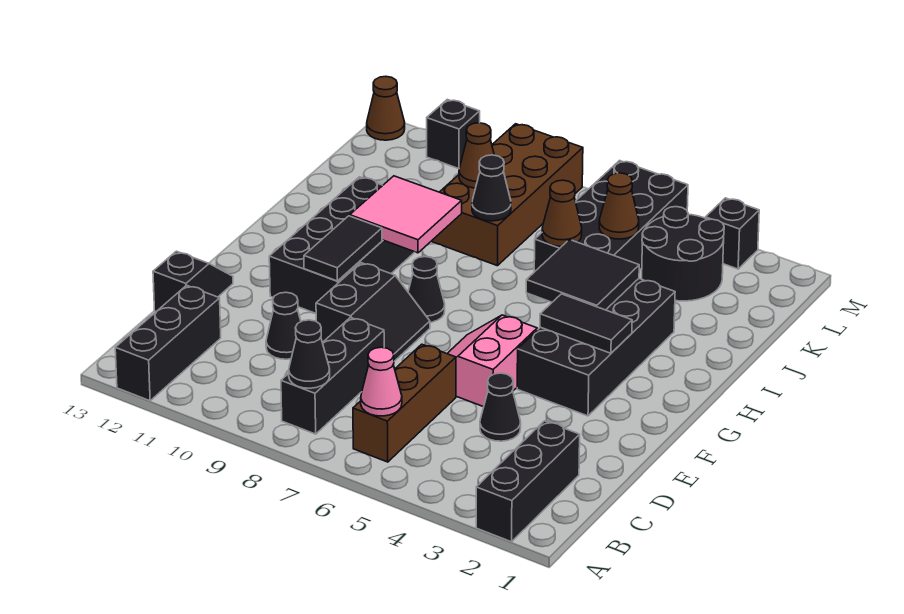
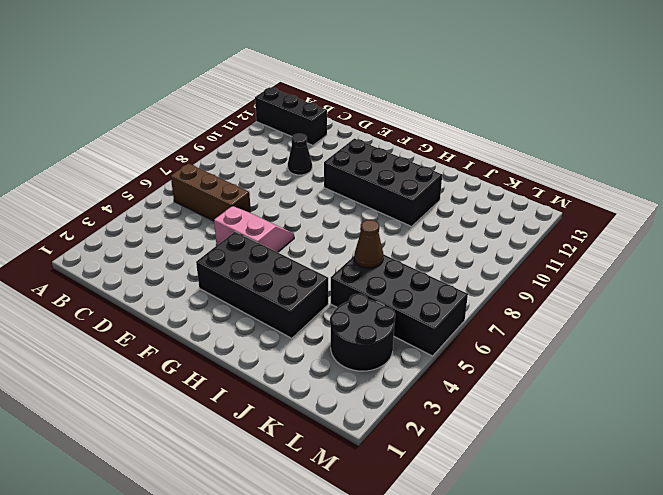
none -> black brick A2:C2 level 1
none -> black brick B8:D8 level 1
none -> black cone D4 level 1

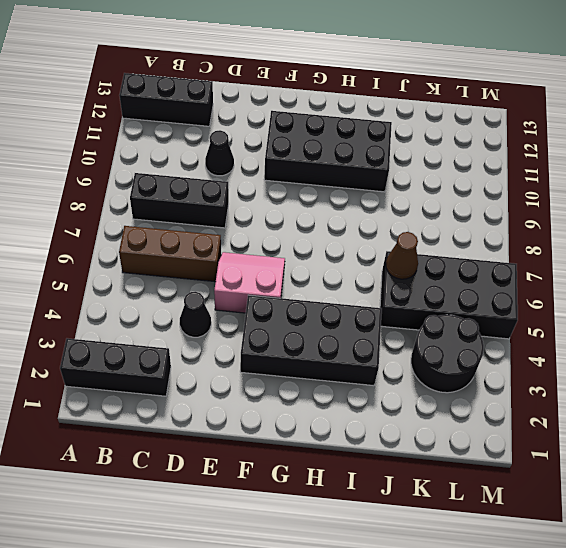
none -> black slope D13:E13 level 1 top D
none -> black slope E8:F9 level 1 top 9
none -> black cone G8 level 1

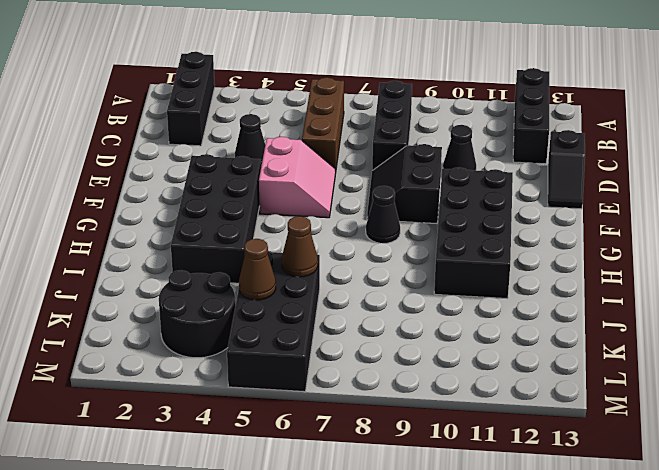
none -> brown brick J8:M9 level 1
none -> black brick M3 level 1
none -> black brick M11 level 1

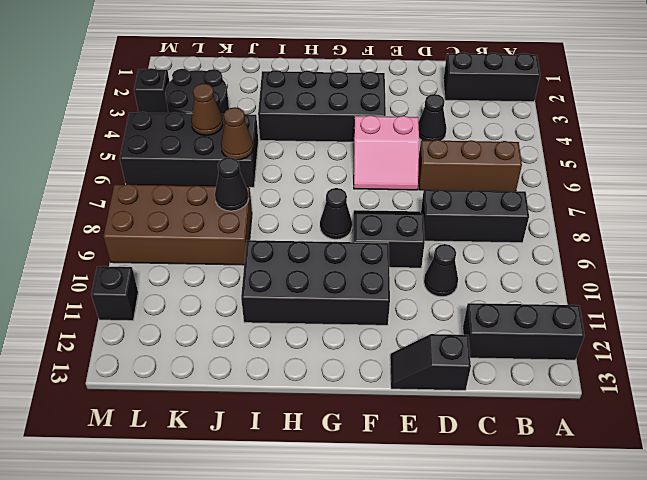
none -> brown cone M13 level 1
none -> pink cone B6 level 2
none -> black cone B8 level 2

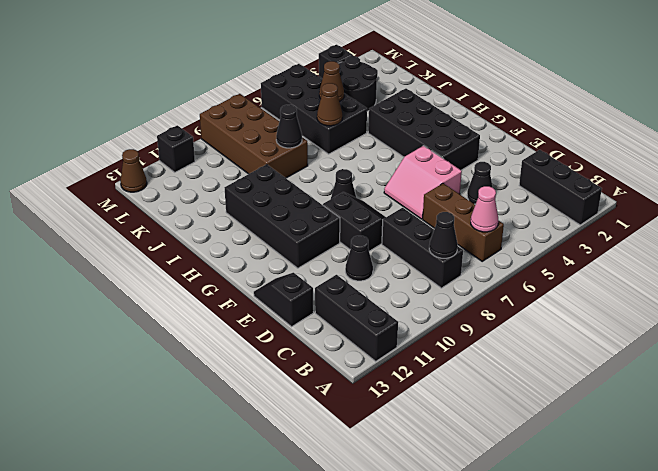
none -> black tile F10:G10 level 2
none -> black tile G3:G4 level 2
none -> black tile H4:I5 level 2

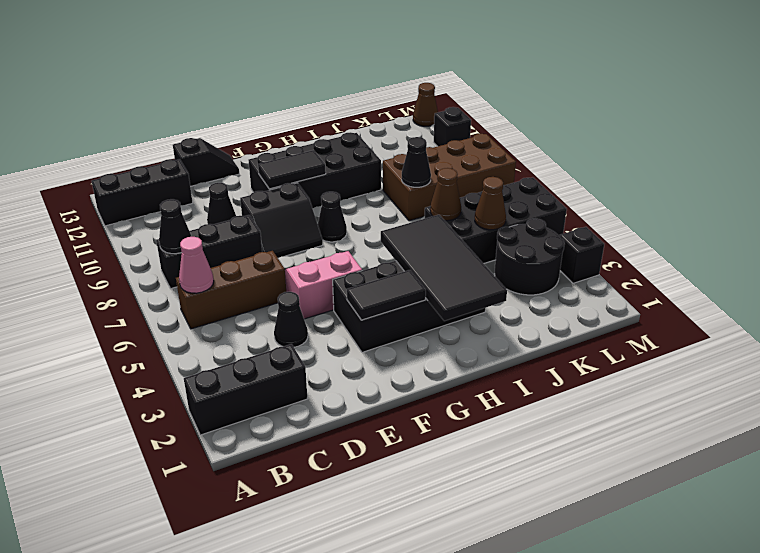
black tile F3:G3 level 2 -> black tile G3:G4 level 2
black tile H2:I5 level 2 -> black tile H4:I5 level 2
none -> pink tile H9:I10 level 2
none -> brown cone K9 level 2

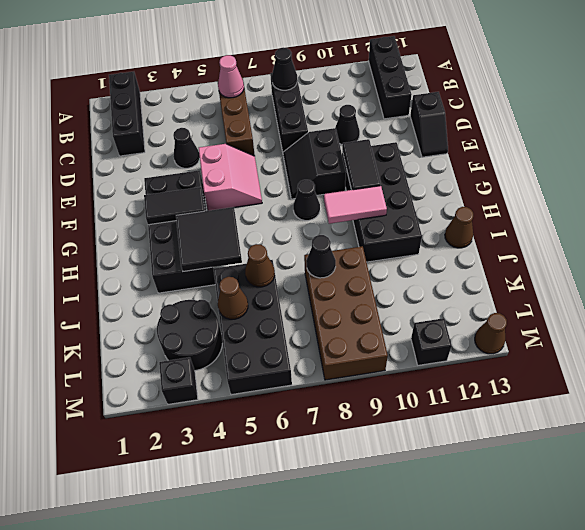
pink tile H9:H10 level 2 -> pink tile H9:I10 level 2
brown cone I13 level 1 -> brown cone K9 level 2

